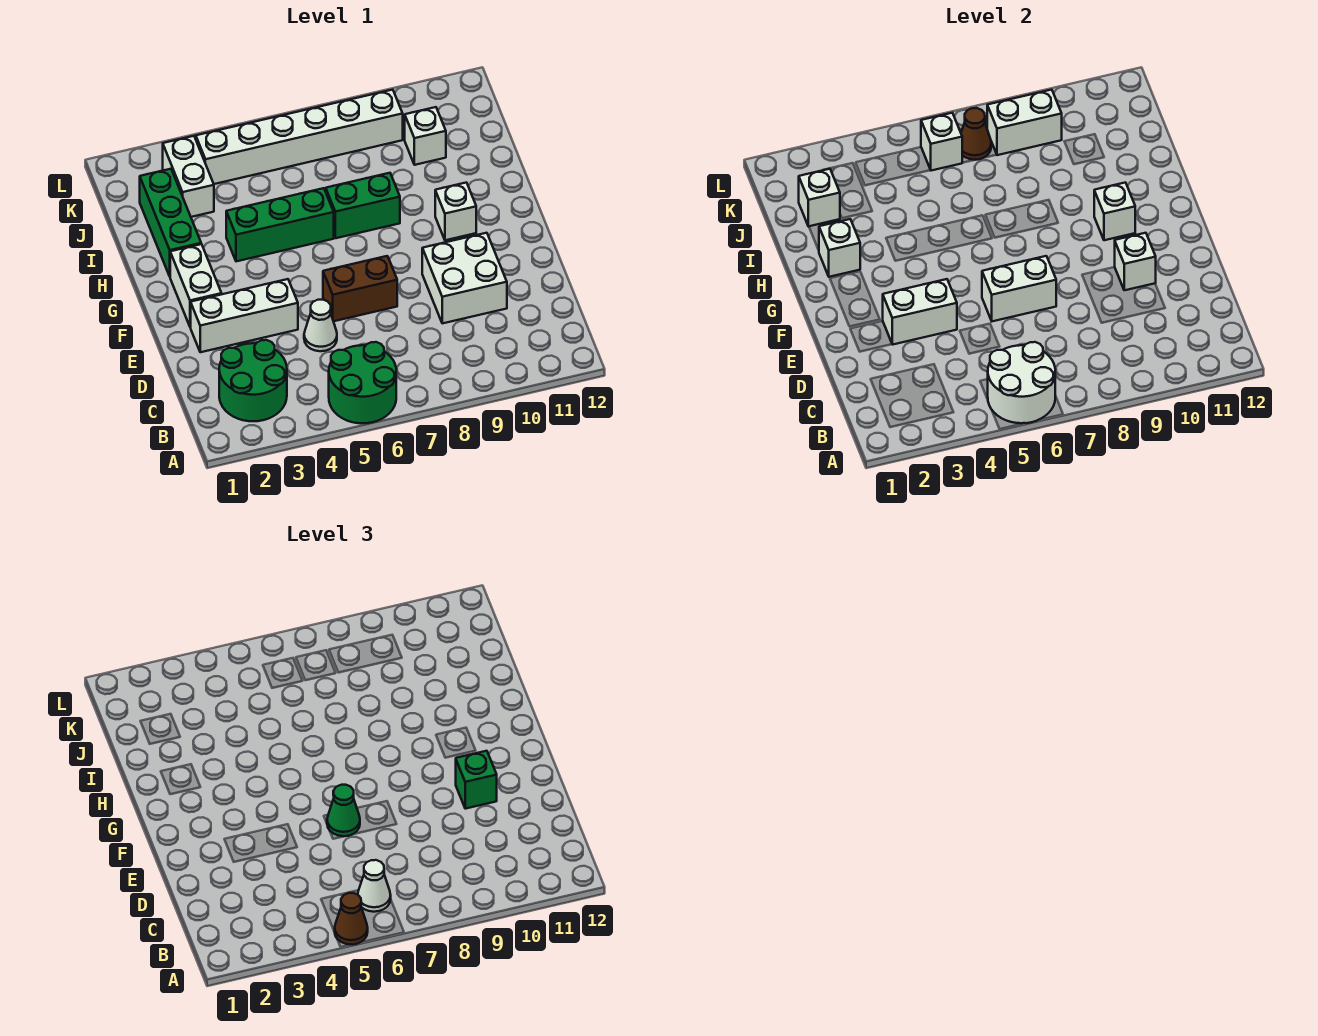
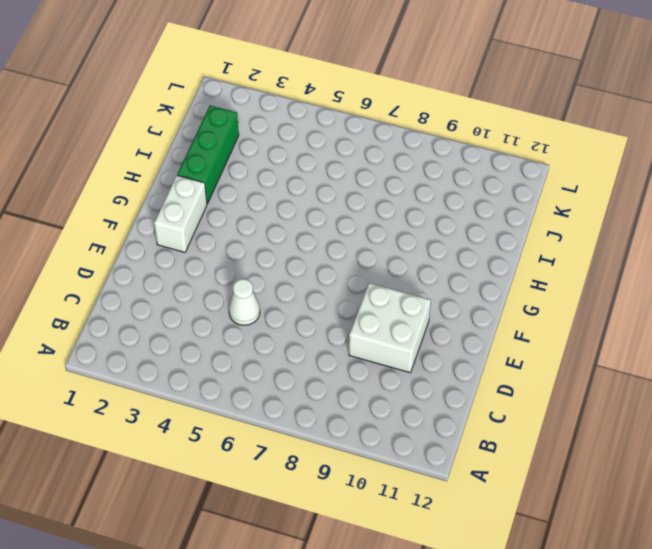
none -> green round brick A5:B6 level 1
none -> green round brick B2:C3 level 1
none -> white brick E2:E4 level 1

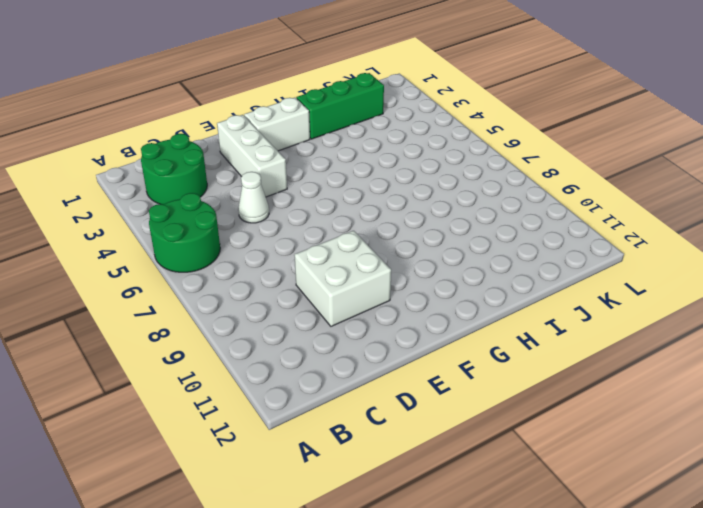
none -> brown brick E6:E7 level 1
none -> white brick G10 level 1
none -> green brick H4:H6 level 1

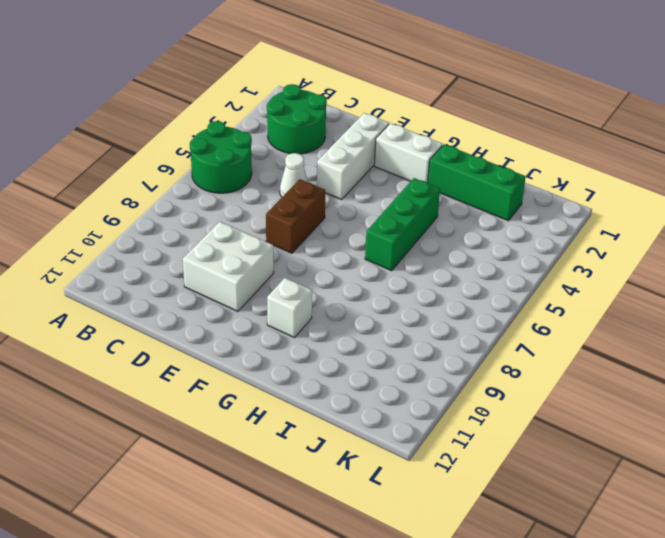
none -> green brick H7:H8 level 1
none -> white brick J3:K3 level 1
none -> white brick J10 level 1

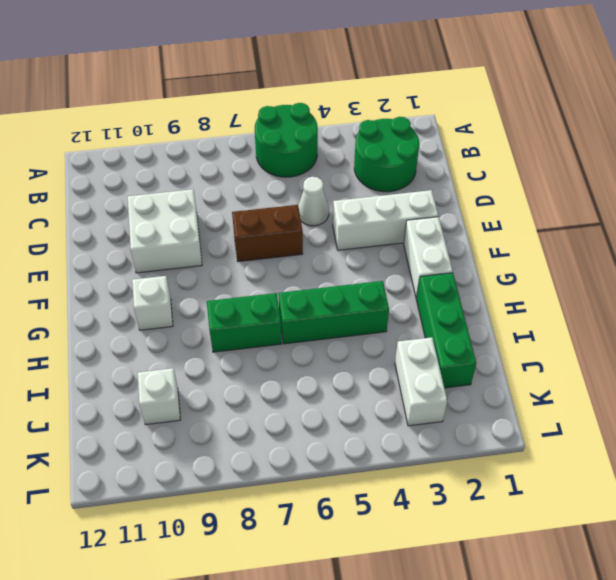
none -> white brick K4:K9 level 1
none -> white round brick A5:B6 level 2
none -> white brick E3:E4 level 2

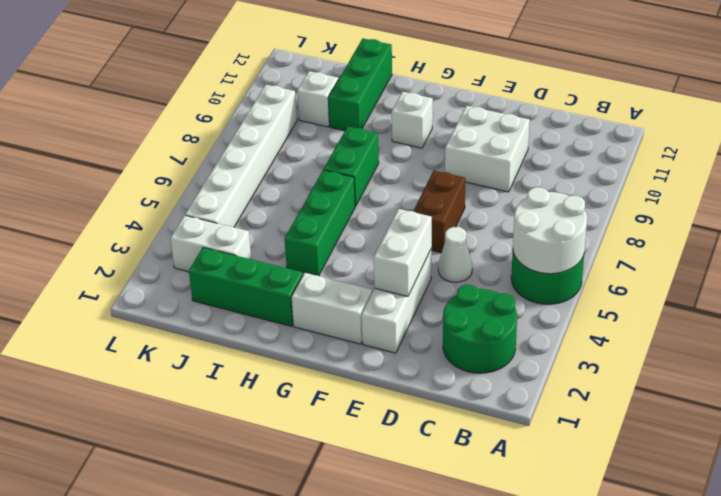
green brick I10:I12 level 1 -> none
none -> white brick E6:E7 level 2
none -> white brick E10 level 2
none -> white brick G10 level 2

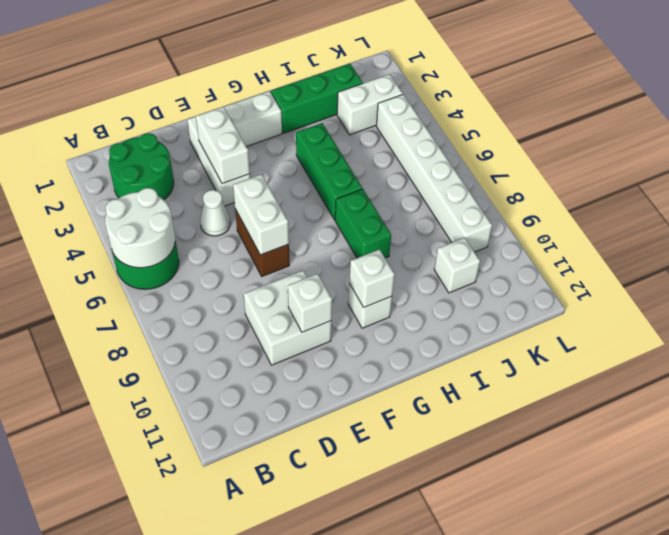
none -> white brick H2 level 2
none -> white brick J2 level 2
none -> white brick K6 level 2

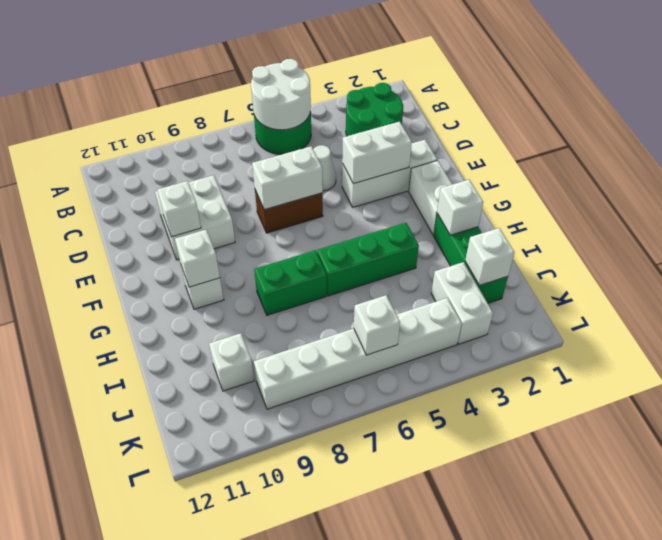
none -> brown cone K7 level 2
none -> white brick K8:K9 level 2
none -> brown cone A5 level 3

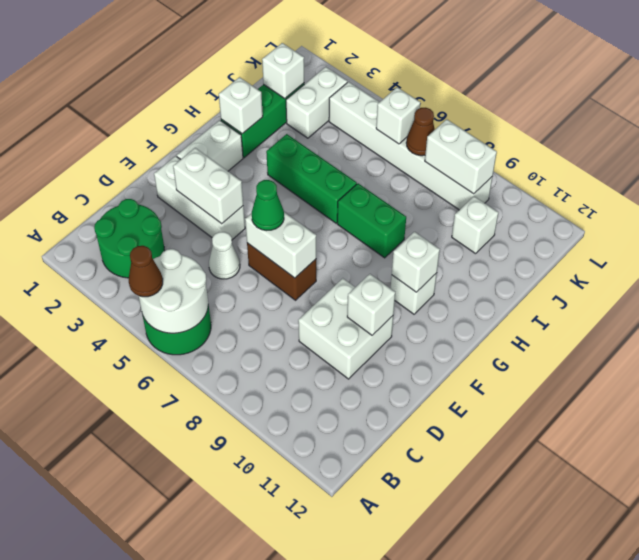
none -> white cone B6 level 3
none -> green brick E10 level 3

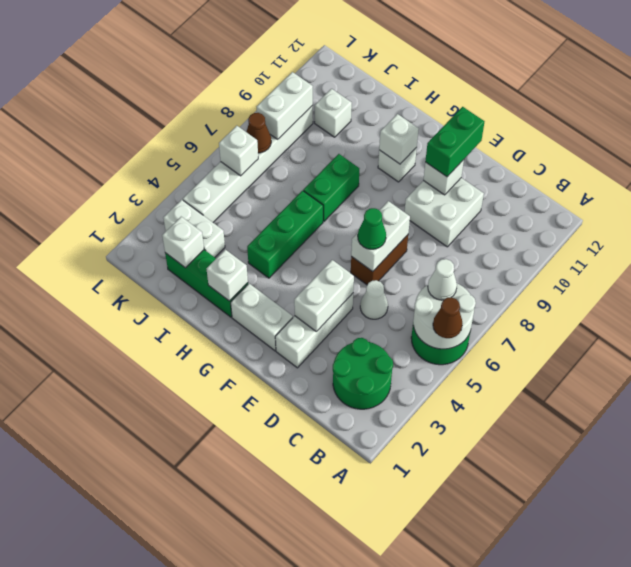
green brick E10:E11 level 3 -> green brick E10 level 3

